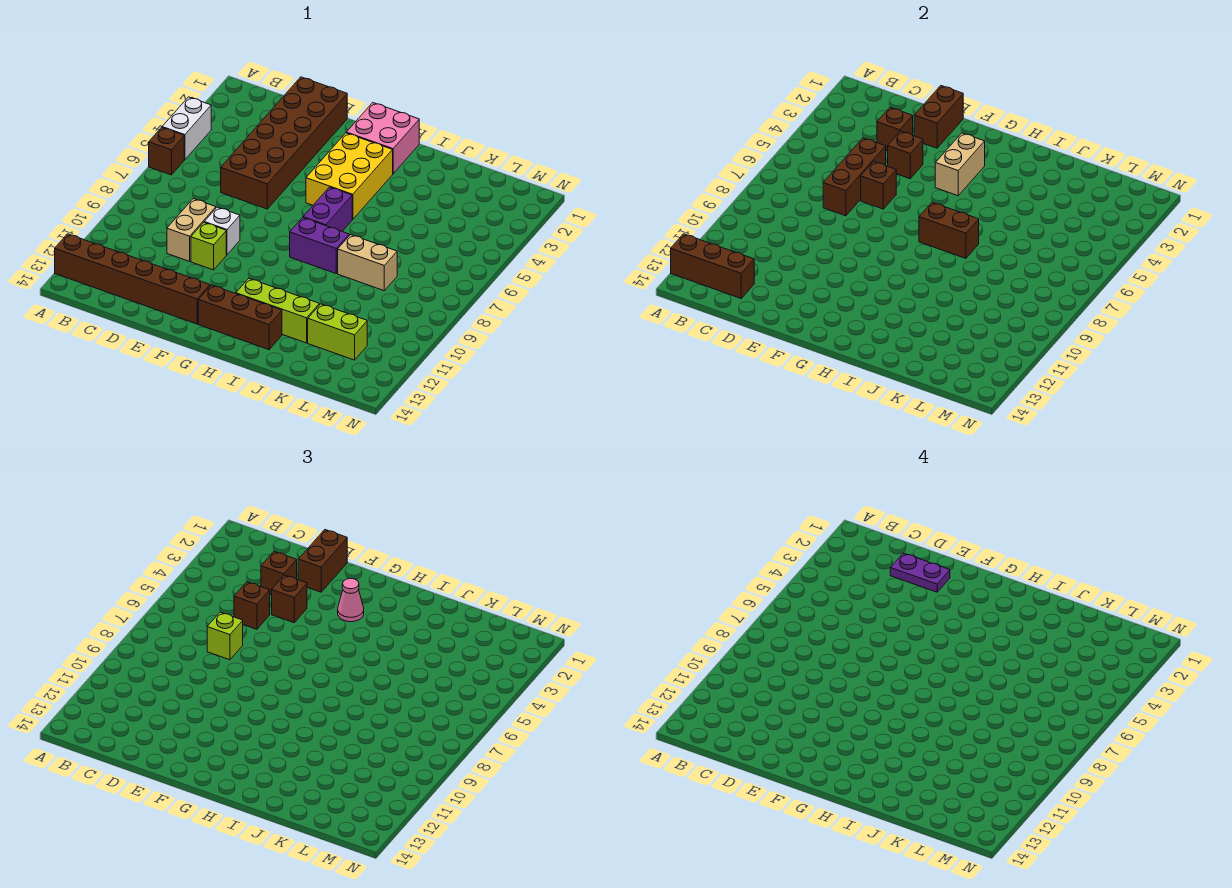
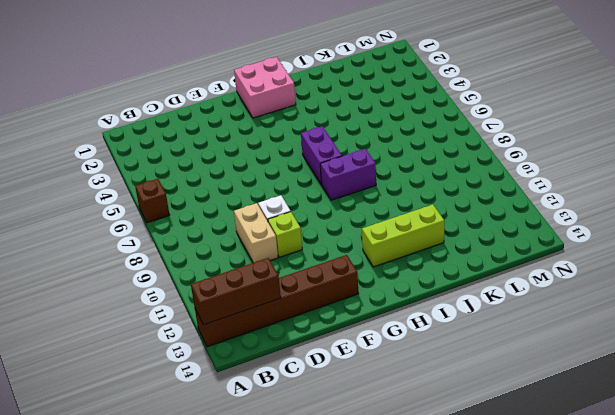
none -> white brick A4:A5 level 1
none -> brown brick D1:E6 level 1
none -> yellow brick G3:H5 level 1
none -> brown brick G13:I13 level 1

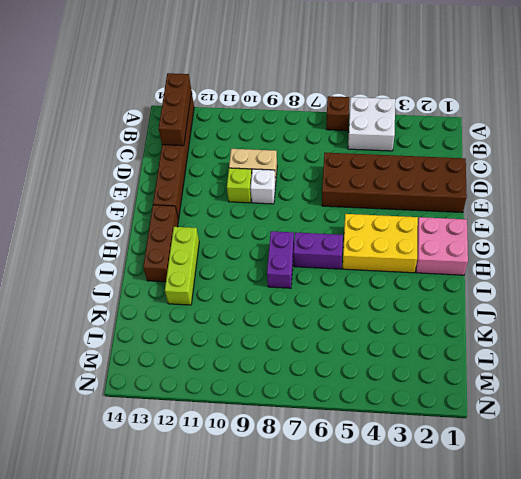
white brick A4:B5 level 1 -> white brick A4:A5 level 1
none -> tan brick J8:K8 level 1
none -> lime brick K12:L12 level 1
none -> brown brick D3 level 2
none -> brown brick D5:D7 level 2

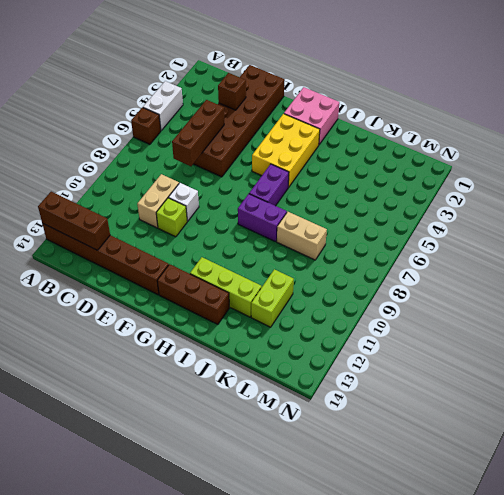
lime brick K11:K12 level 1 -> lime brick K12:L12 level 1
none -> brown brick E1:E2 level 2
none -> brown brick E4 level 2
none -> brown brick E6 level 2
none -> tan brick G3:G4 level 2

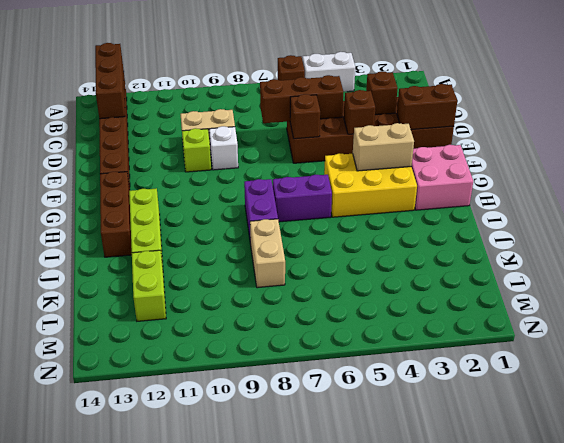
none -> brown brick H7:I7 level 2
none -> brown brick D3 level 3
none -> brown brick D5 level 3
none -> lime brick D7 level 3

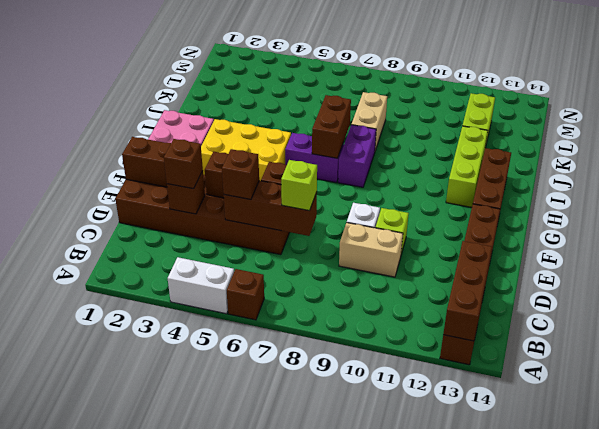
none -> tan brick G3:G4 level 2
none -> brown brick E1:E2 level 3
none -> brown brick E4 level 3
none -> pink cone G3 level 3

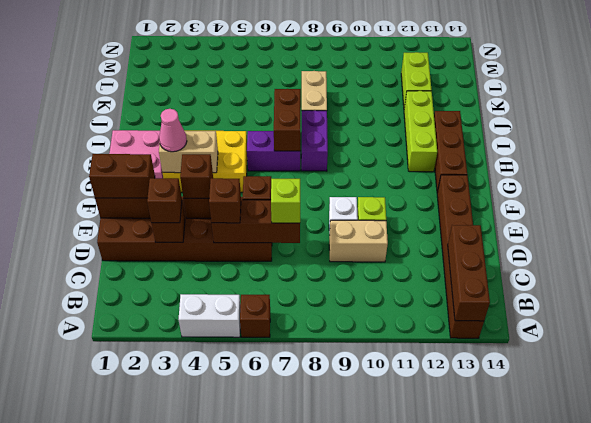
none -> purple plate D2:E2 level 4

